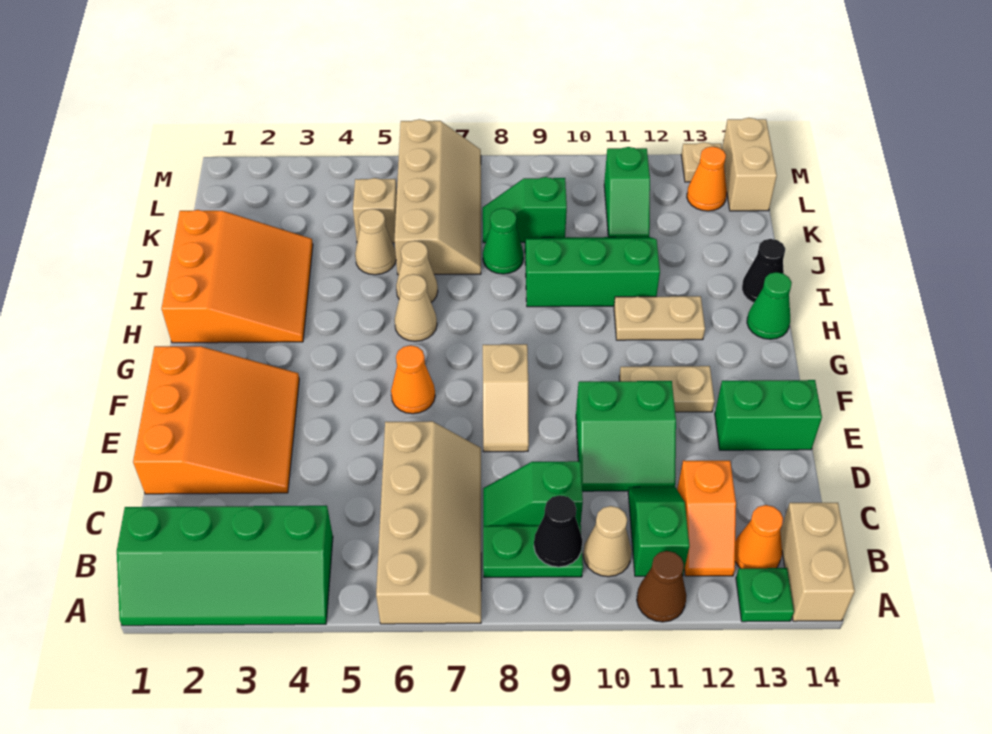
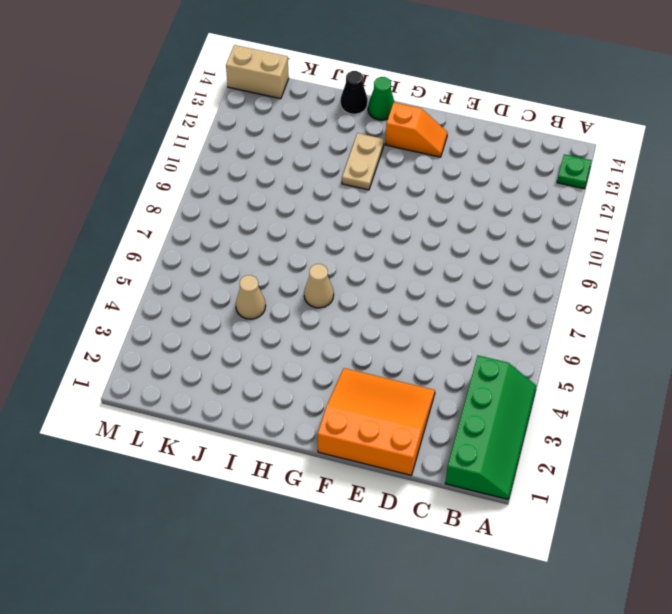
orange slope F13:G13 level 1 top G -> orange slope B12:C12 level 1 top C
none -> tan slope A6:D7 level 1 top 6
none -> brown cone A11 level 1
none -> tan brick A14:B14 level 1
none -> green plate B8:B9 level 1

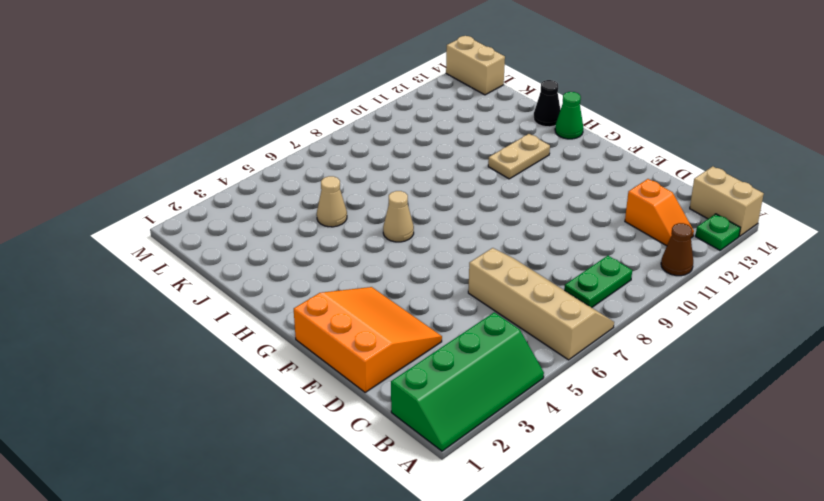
none -> tan cone B10 level 1
none -> green slope B11:C11 level 1 top B
none -> orange cone B13 level 1
none -> green slope C8:C9 level 1 top 9

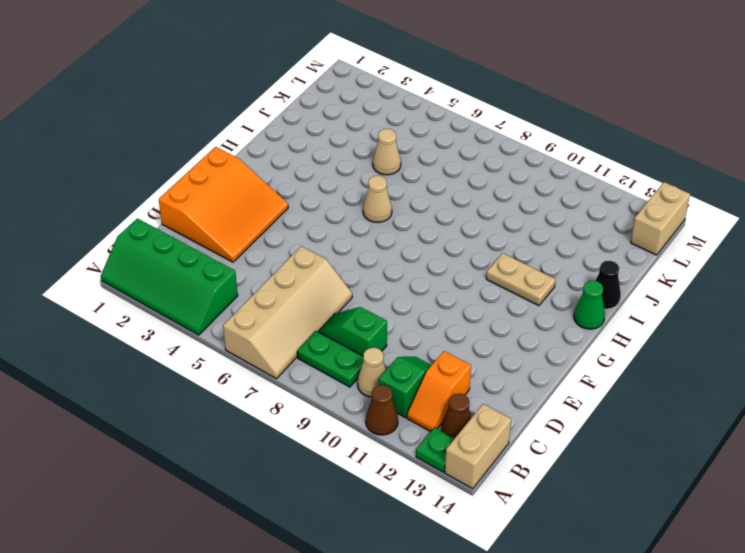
brown cone B13 level 1 -> orange cone B13 level 1
none -> green slope D10:E11 level 1 top E
none -> tan slope E8:F8 level 1 top F
none -> green brick E13:E14 level 1
none -> orange cone F6 level 1

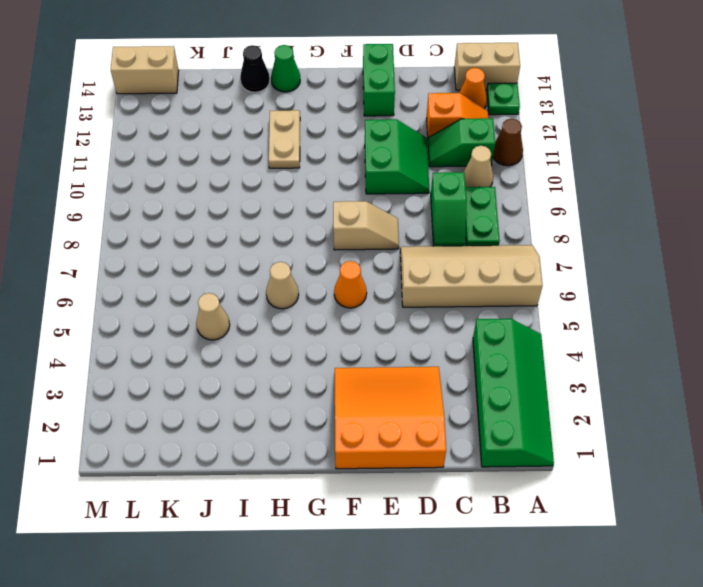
none -> tan plate F11:F12 level 1
none -> orange slope H1:J3 level 1 top 1
none -> tan cone I6 level 1
none -> green slope I9:J11 level 1 top I

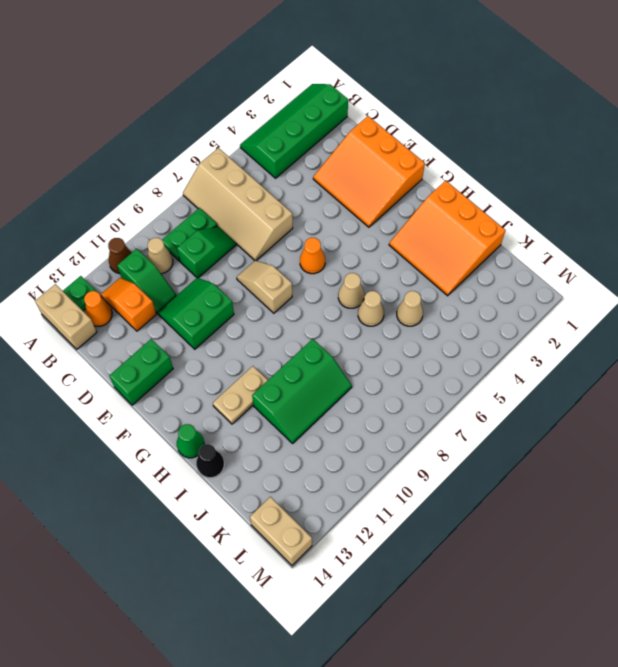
none -> tan plate F11:F12 level 1
none -> tan slope J6:M7 level 1 top 6
none -> green cone J8 level 1
none -> tan brick K5 level 1

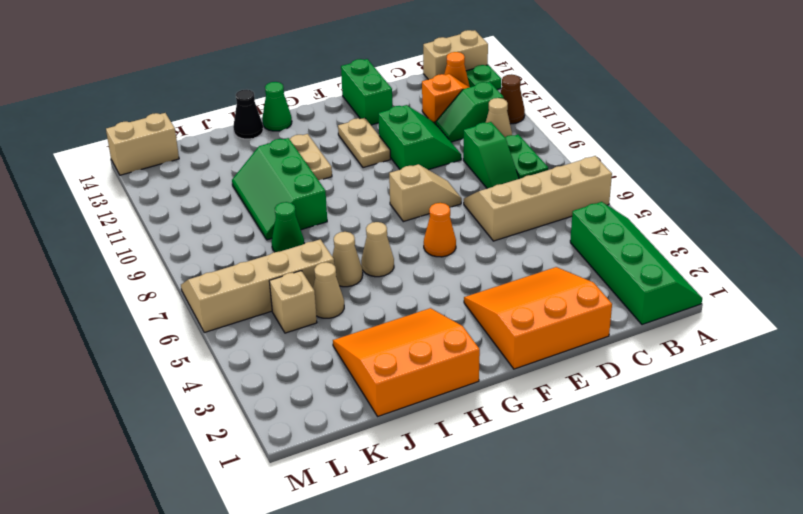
none -> green slope K8:K9 level 1 top 9
none -> green slope K11:L11 level 1 top L
none -> orange cone L13 level 1
none -> tan plate M13 level 1

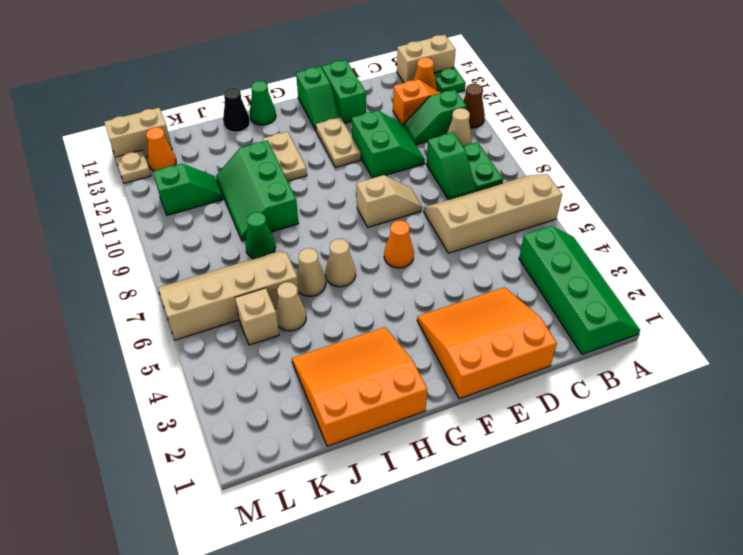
green slope F13:F14 level 1 top 14 -> green slope K8:K9 level 1 top 9
none -> black cone B9 level 2

